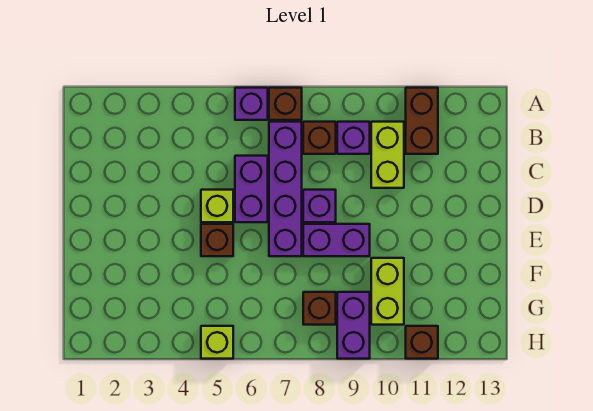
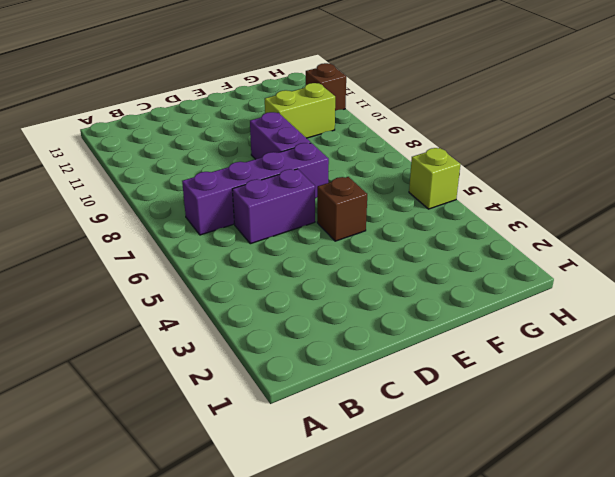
none -> purple brick A6 level 1
none -> brown brick A7 level 1
none -> brown brick A11:B11 level 1

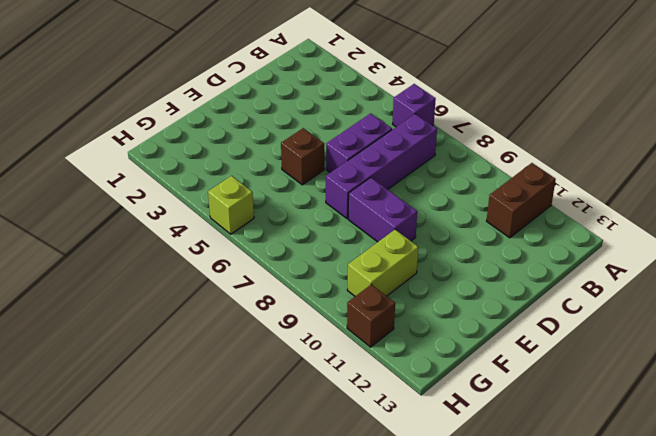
none -> brown brick A7 level 1
none -> brown brick B8 level 1
none -> purple brick B9 level 1

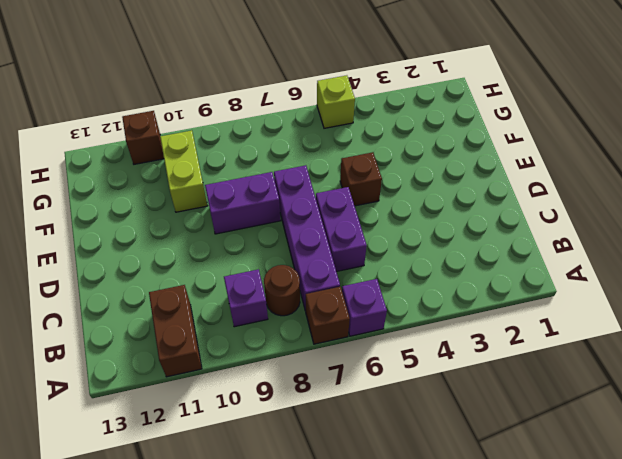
brown round brick B8 level 1 -> brown brick B8 level 1
none -> lime brick B10:C10 level 1
none -> lime brick D5 level 1
none -> purple brick D8 level 1

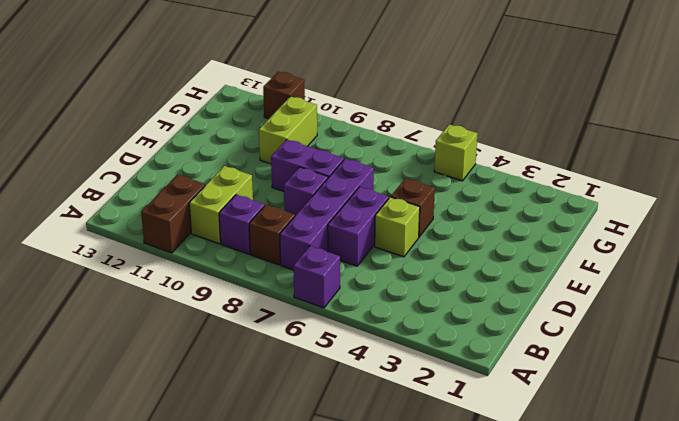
none -> brown brick A7 level 1
none -> brown brick G8 level 1
none -> purple brick G9:H9 level 1

